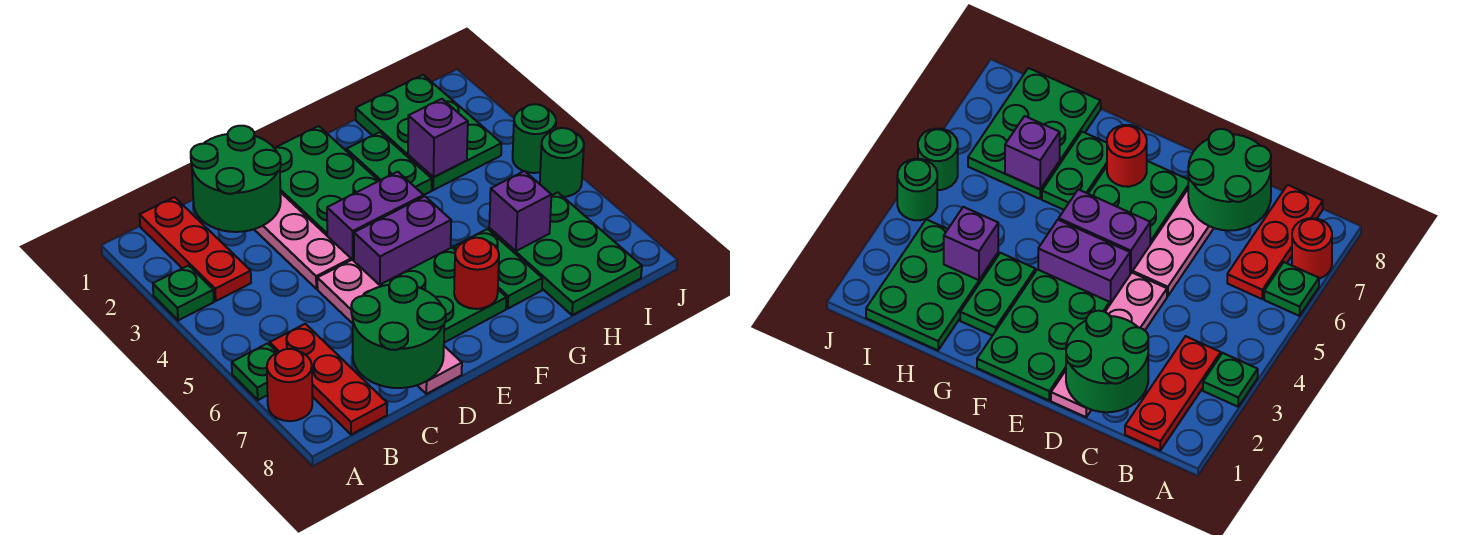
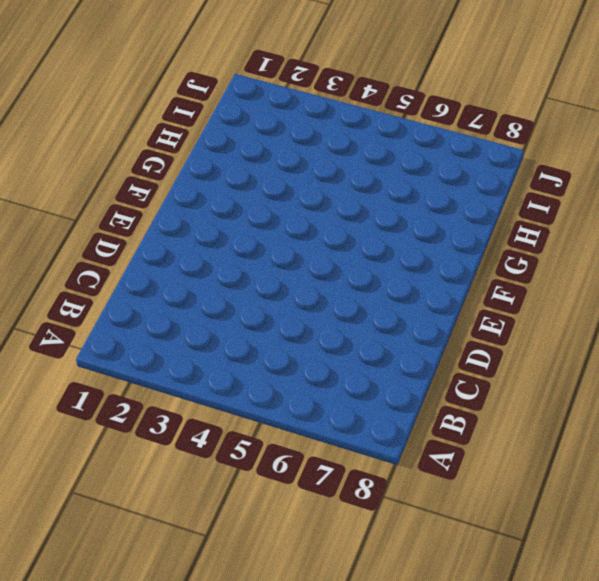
none -> green plate A3 level 1
none -> green plate A6 level 1
none -> red round brick A7 level 1

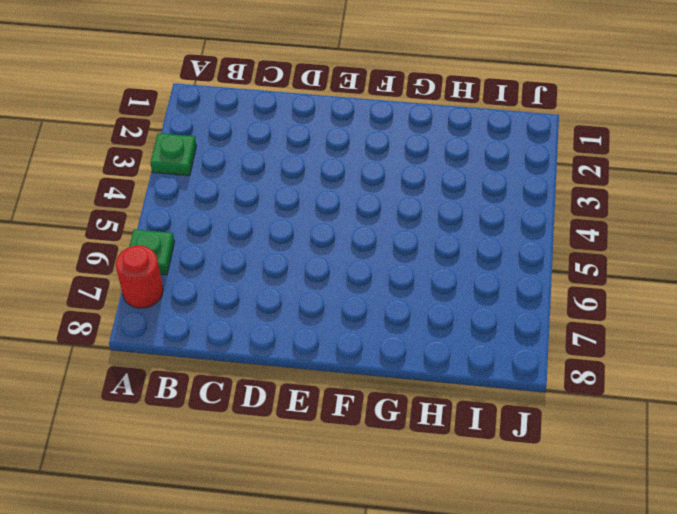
none -> red plate B1:B3 level 1
none -> red plate B6:B8 level 1
none -> pink plate D1:D4 level 1

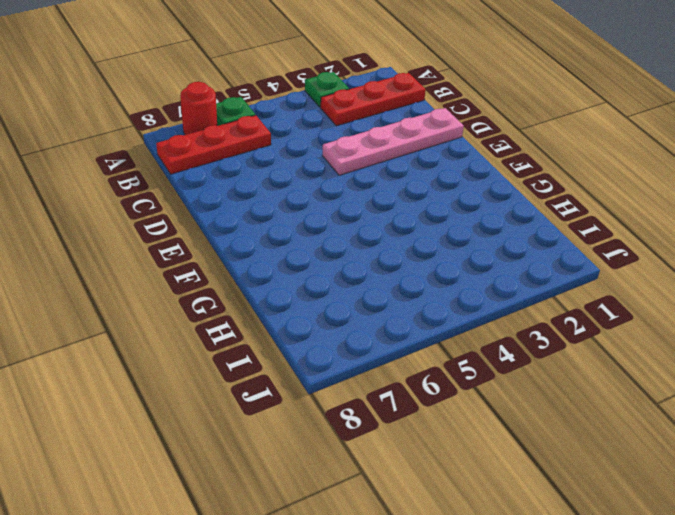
none -> pink plate D5:D8 level 1
none -> green plate E1:F3 level 1
none -> purple brick E4:F4 level 1

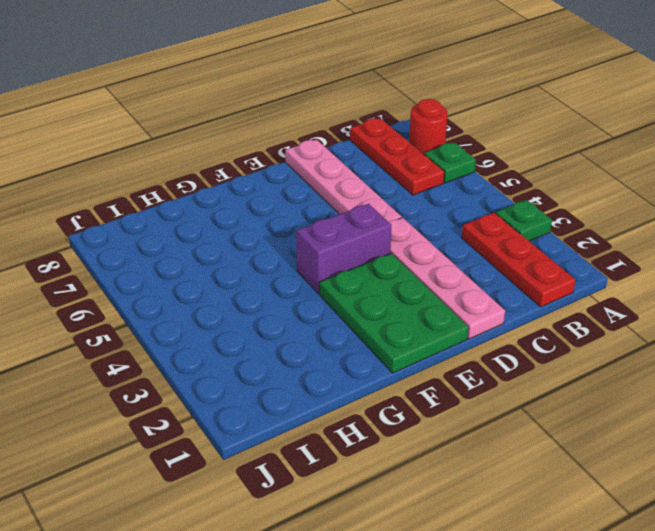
none -> purple brick E5:F5 level 1
none -> green plate E6:F7 level 1
none -> green plate G2:G3 level 1

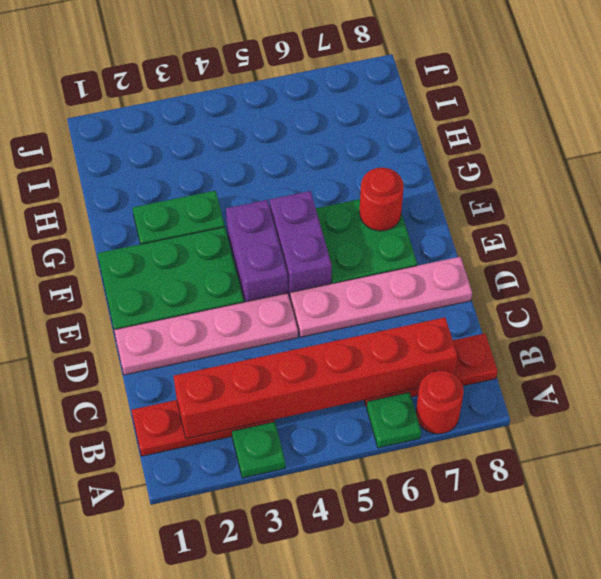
red brick B2:B7 level 2 -> none
none -> green plate G6:G7 level 1
none -> green plate H1:I3 level 1
none -> green plate H6:I8 level 1

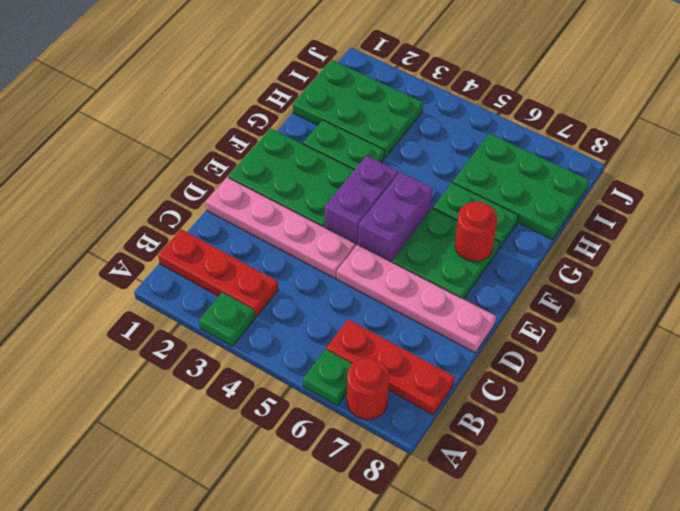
none -> green round brick J4 level 1
none -> green round brick J5 level 1
none -> green round brick C1:D2 level 2

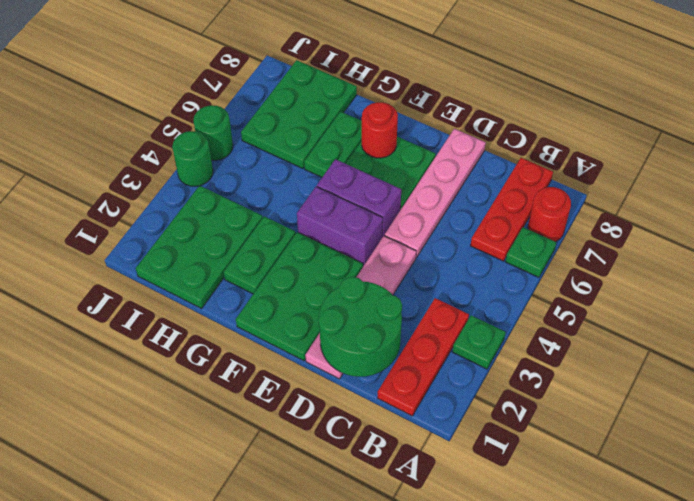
none -> green round brick C7:D8 level 2
none -> purple brick H3 level 2
none -> purple brick H6 level 2

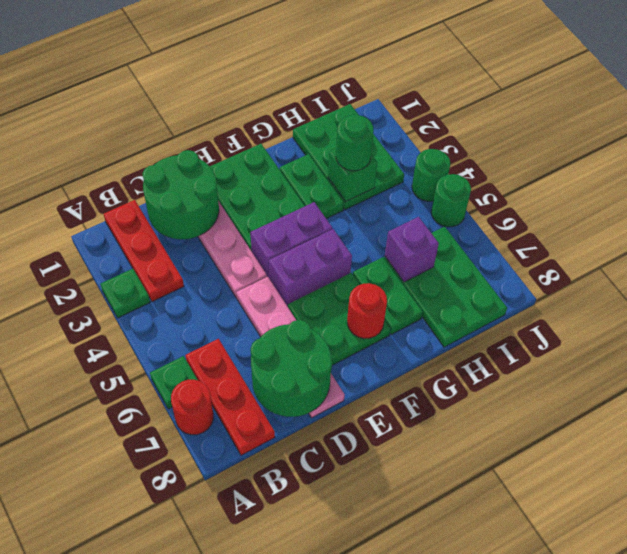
green brick H3 level 2 -> purple brick H3 level 2
green round brick H3 level 3 -> none

